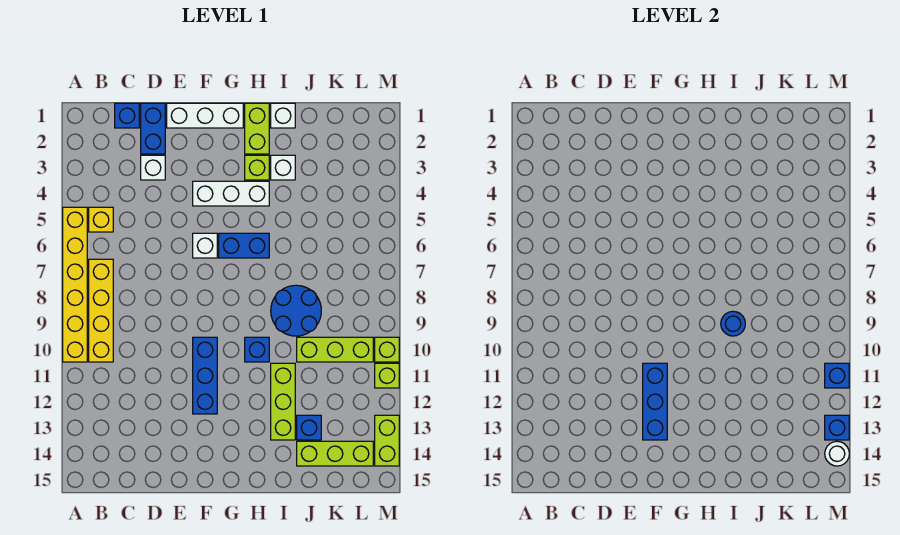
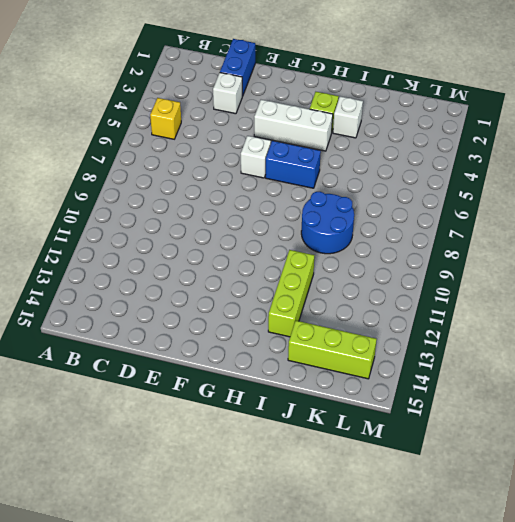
none -> yellow brick A5:A10 level 1
none -> yellow brick B7:B10 level 1
none -> blue brick C1 level 1

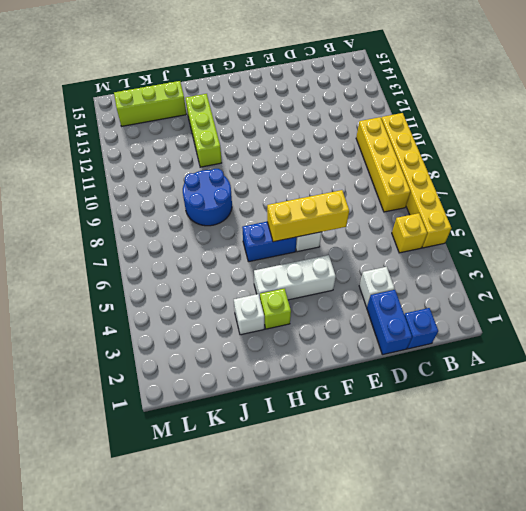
yellow brick E6:G6 level 2 -> none
none -> white brick E1:G1 level 1
none -> blue brick F10:F12 level 1
none -> lime brick H1:H2 level 1

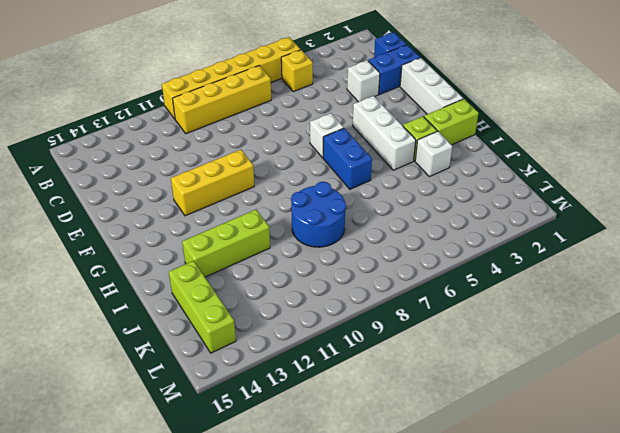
yellow brick F10:F12 level 1 -> blue brick F10:F12 level 1
none -> blue brick H10 level 1
none -> white brick I1 level 1
none -> lime brick J10:L10 level 1

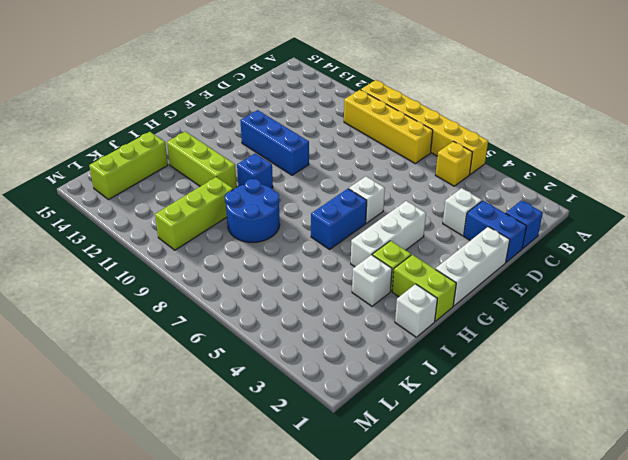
none -> blue brick J13 level 1
none -> lime brick M10 level 1
none -> lime brick M11 level 1

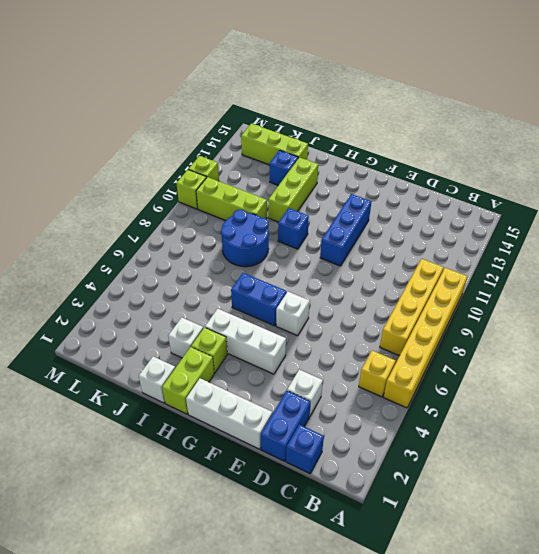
none -> lime brick M13:M14 level 1
none -> blue brick F11:F13 level 2
none -> blue round brick I9 level 2

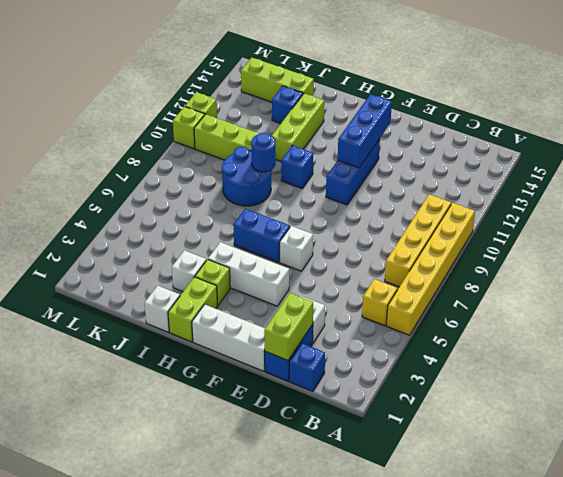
lime brick D1:D2 level 2 -> lime brick M13:M14 level 1
none -> blue brick M11 level 2
none -> blue brick M13 level 2
none -> white round brick M14 level 2

